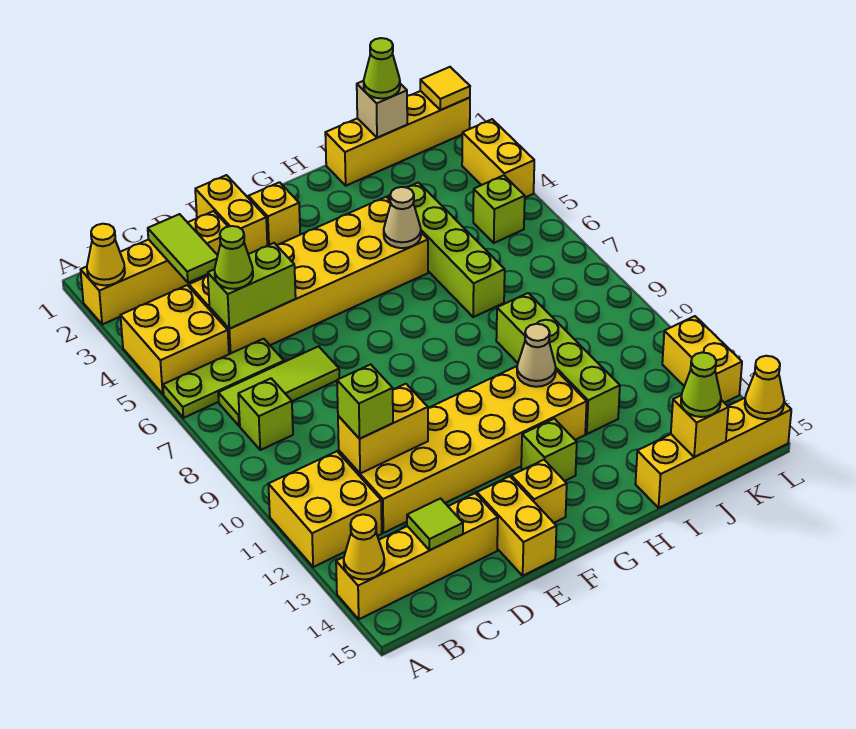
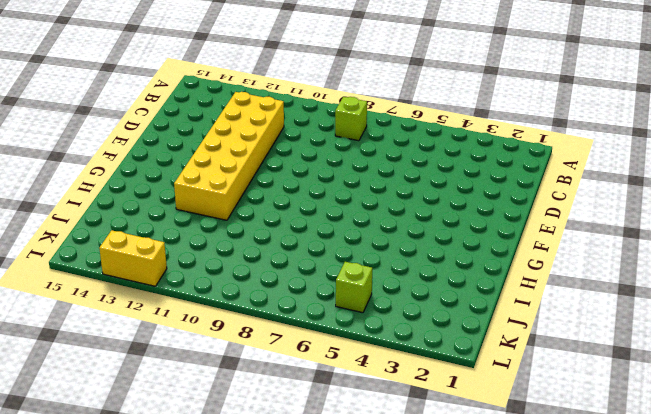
none -> yellow brick A2:D2 level 1
none -> yellow brick A4:B5 level 1
none -> lime plate A6:C6 level 1
none -> yellow brick A11:B12 level 1

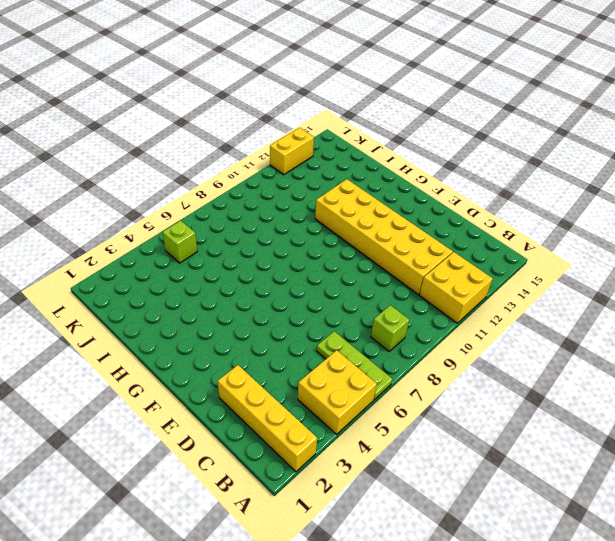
none -> yellow brick A14:D14 level 1
none -> lime tile B7:D7 level 1
none -> yellow brick C4:H5 level 1
none -> yellow brick E1:E2 level 1

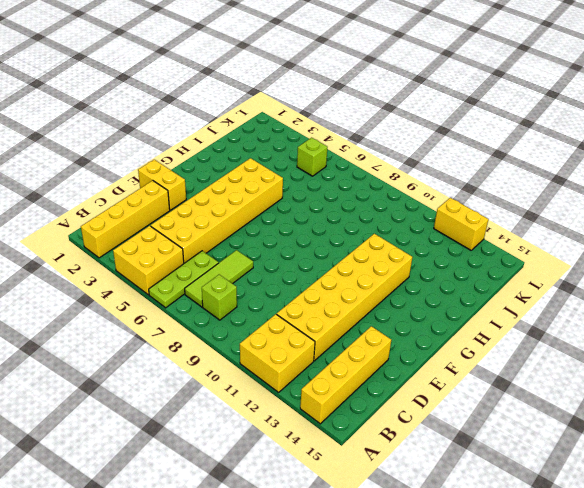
none -> yellow brick E14:E15 level 1
none -> yellow brick F2 level 1
none -> yellow brick F14 level 1
none -> lime brick G13 level 1

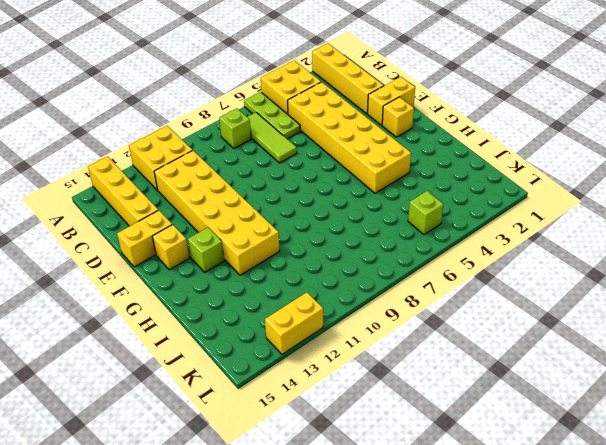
none -> yellow brick I1:L1 level 1
none -> lime brick I4:I7 level 1
none -> lime brick I9:I12 level 1
none -> yellow brick I15:L15 level 1

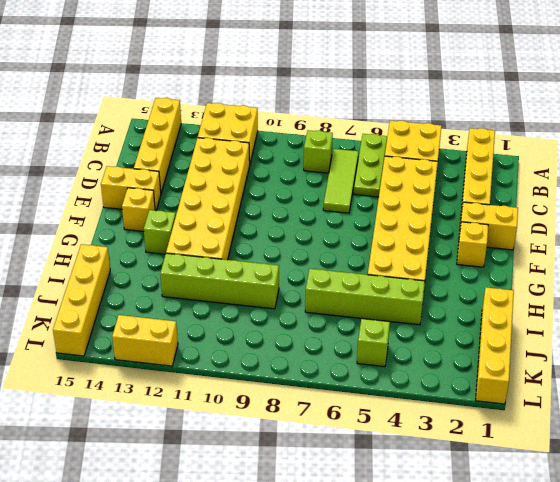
none -> yellow brick L3:L4 level 1
none -> yellow cone A2 level 2
none -> yellow cone A14 level 2
none -> lime tile C2:C3 level 2

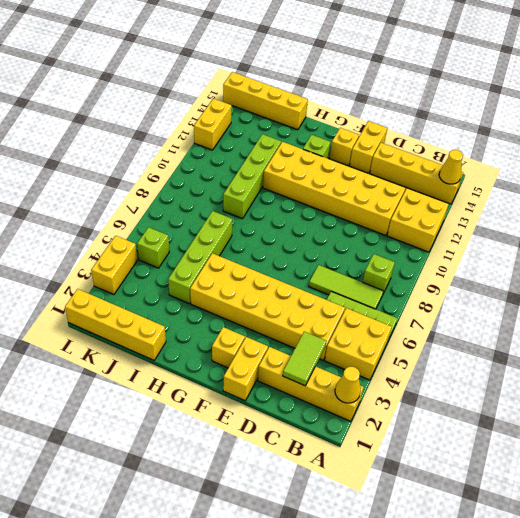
none -> lime brick C5:D5 level 2
none -> yellow brick C11:D11 level 2
none -> lime tile C14 level 2
none -> tan cone H5 level 2

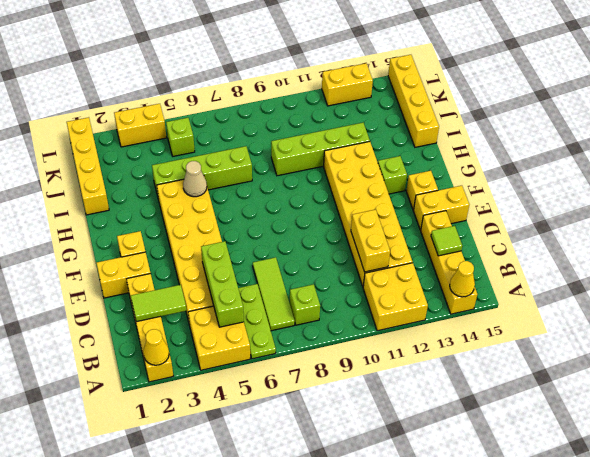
lime brick B5:D5 level 2 -> lime brick C5:D5 level 2
none -> tan cone H11 level 2
none -> tan brick J1 level 2
none -> yellow brick J15 level 2
none -> yellow tile L1 level 2

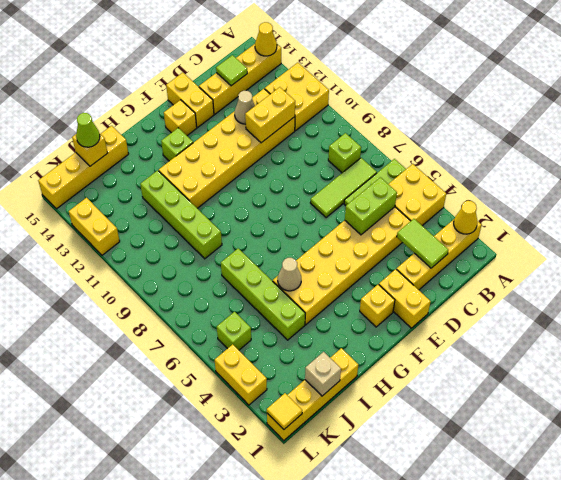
tan cone D12 level 2 -> tan cone H11 level 2
none -> yellow cone L15 level 2
none -> lime cone C5 level 3
none -> lime brick C11 level 3
none -> lime cone J1 level 3

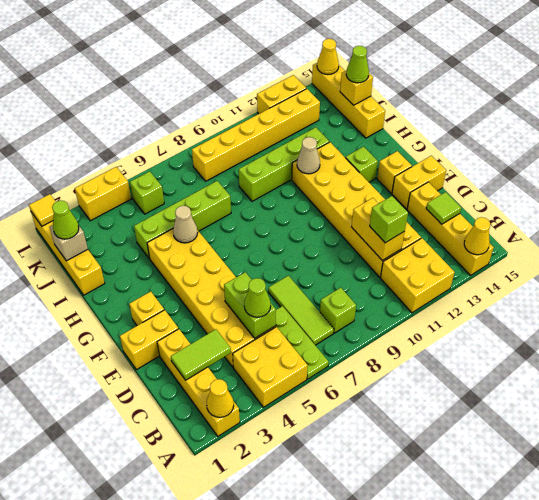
yellow brick K8:K13 level 1 -> none

